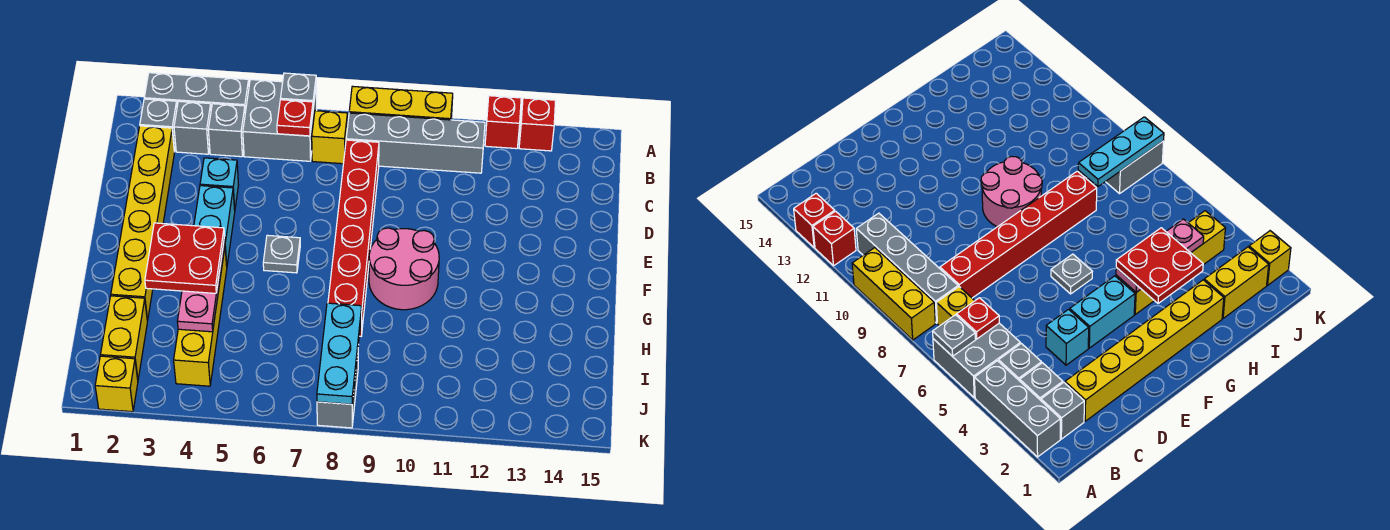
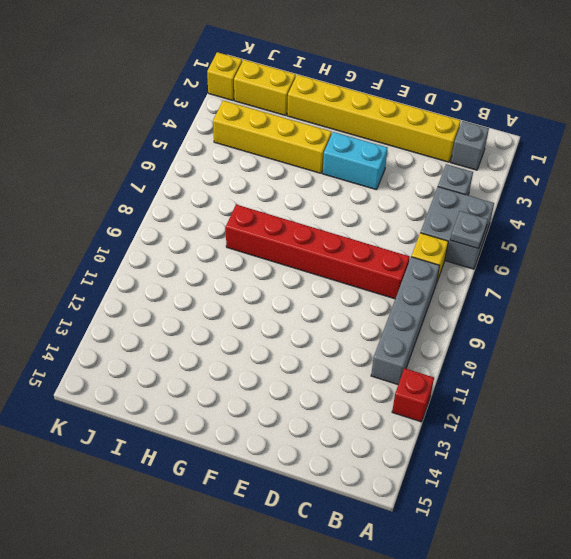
none -> grey brick A2:A4 level 1
none -> yellow brick A8:A10 level 1
none -> red brick A13 level 1

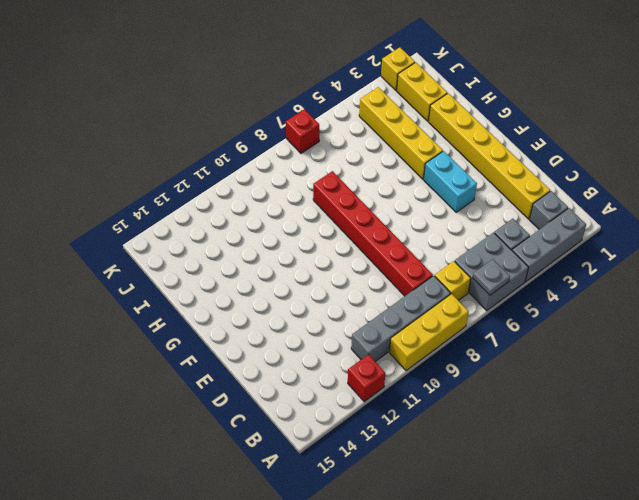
red brick K7 level 1 -> red brick A13 level 1
none -> grey brick B3 level 1
none -> cyan brick D4 level 1
none -> grey plate F6 level 1

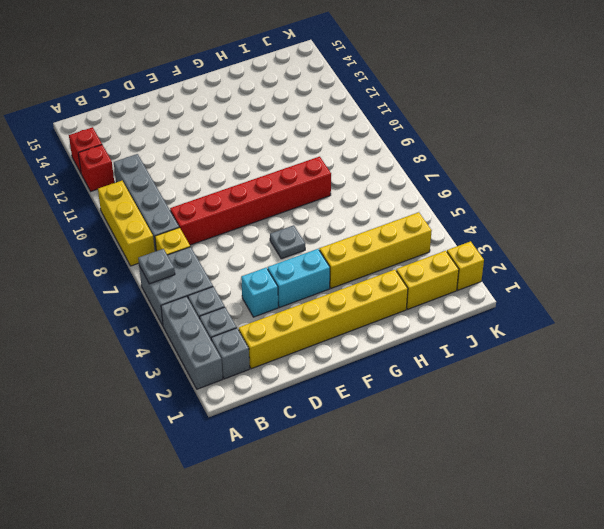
none -> pink round brick F9:G10 level 1
none -> grey brick J8:K8 level 1
none -> red plate B6 level 2

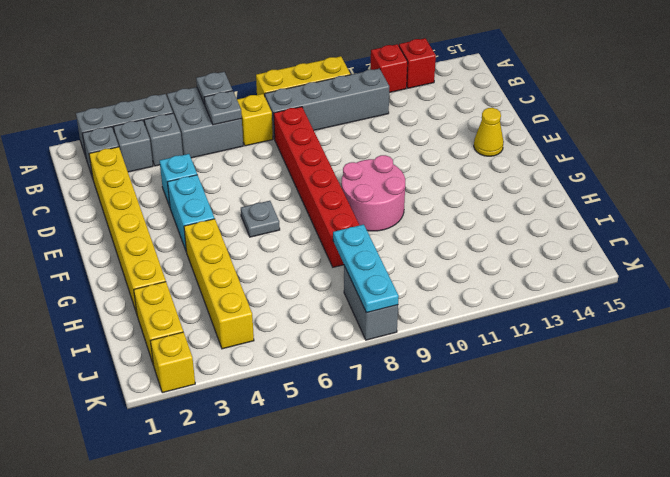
grey plate B6 level 2 -> red plate B6 level 2
yellow cone E14 level 1 -> none
none -> pink plate G4:I4 level 2
none -> red plate G3:H4 level 3

